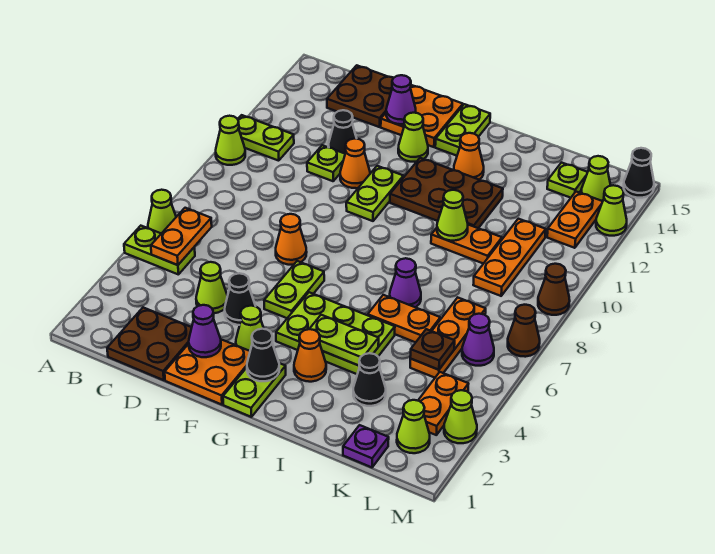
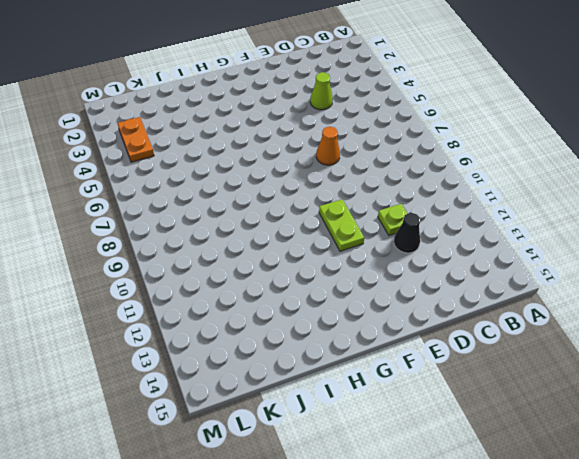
none -> lime plate A5:B5 level 1
none -> lime cone A6 level 1
none -> lime cone A10 level 1
none -> lime plate A11:B11 level 1

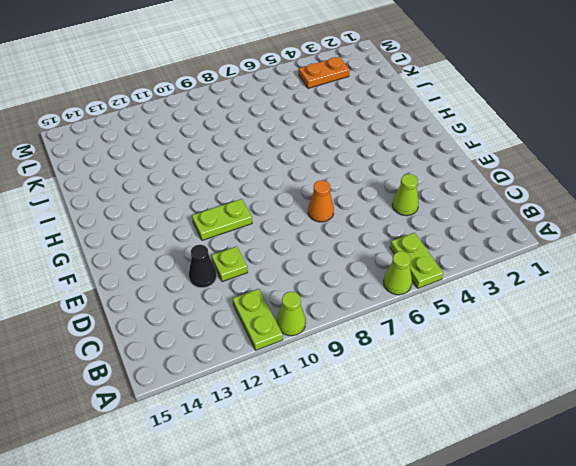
none -> brown plate C1:D2 level 1
none -> brown plate C14:D15 level 1
none -> orange plate E1:F2 level 1
none -> black cone E4 level 1

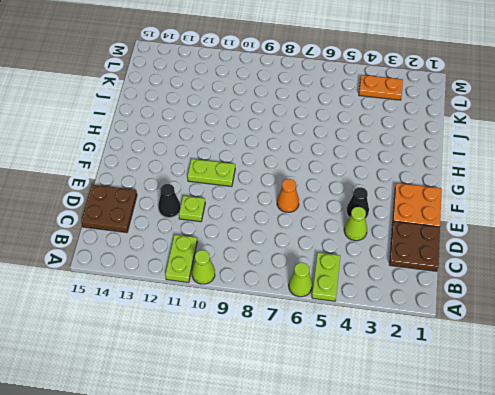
none -> orange cone E11 level 1
none -> orange plate E14:F15 level 1
none -> lime cone F3 level 1
none -> lime plate F5:F6 level 1

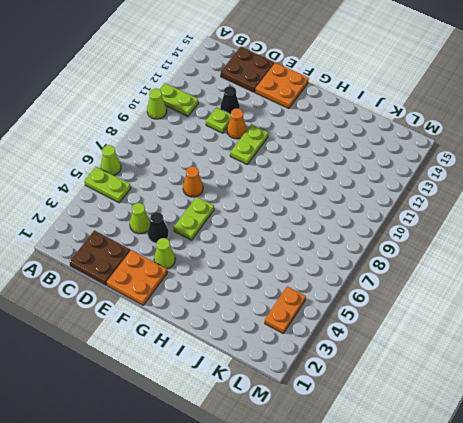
none -> lime cone F13 level 1
none -> lime plate G1:G2 level 1
none -> lime plate G4:I5 level 1
none -> brown plate G11:I12 level 1

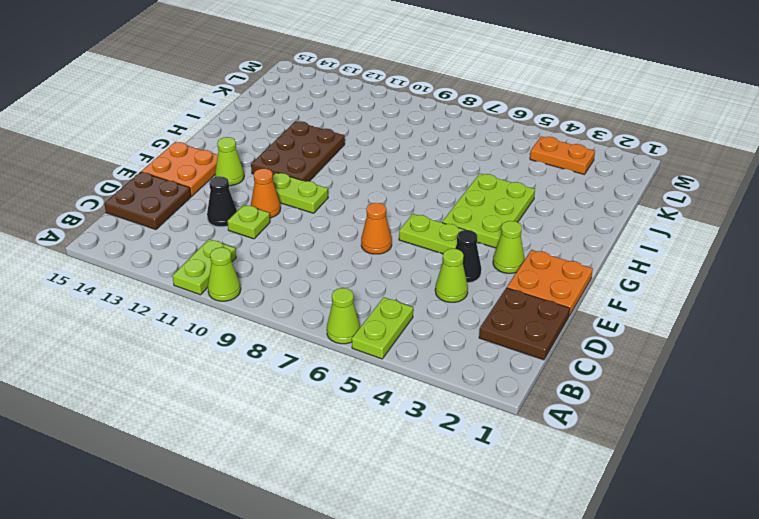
none -> lime plate G1:G2 level 1
none -> lime plate G14:G15 level 1
none -> orange cone H3 level 1
none -> orange cone H13 level 1

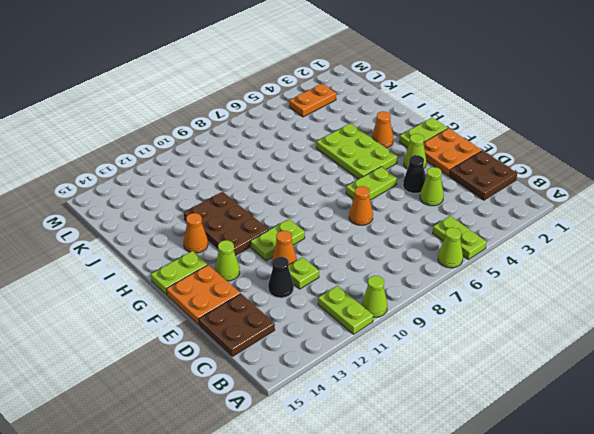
none -> orange plate I6:J6 level 1
none -> purple cone I7 level 1
none -> orange plate I10:J10 level 1
none -> black cone J3 level 1

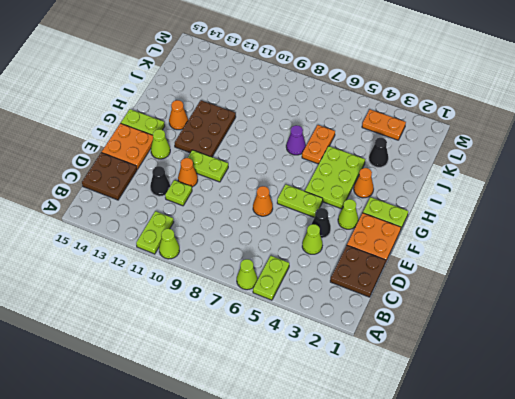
none -> orange plate I10:J10 level 1
none -> purple plate K1 level 1
none -> orange plate K5:K7 level 1
none -> orange plate K9:K11 level 1

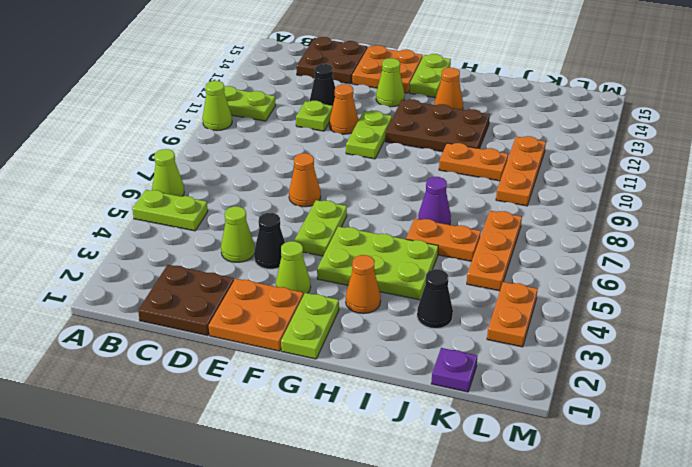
none -> lime plate K14 level 1
none -> lime cone L2 level 1
none -> purple cone L6 level 1
none -> orange plate L12:L13 level 1

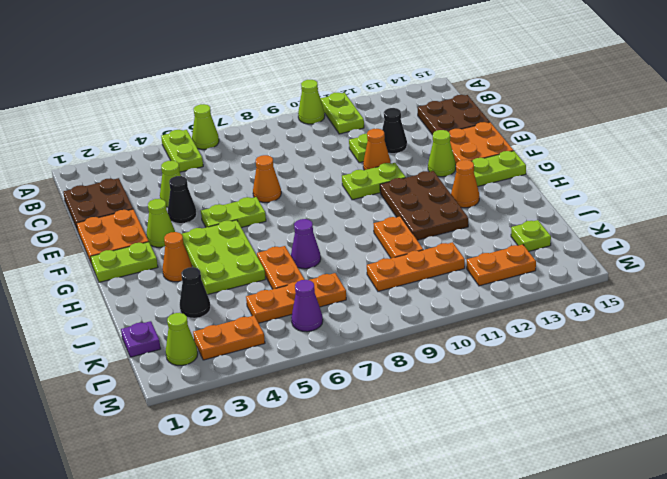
none -> lime cone L14 level 1
none -> lime cone M3 level 1
none -> brown cone M7 level 1
none -> brown cone M9 level 1

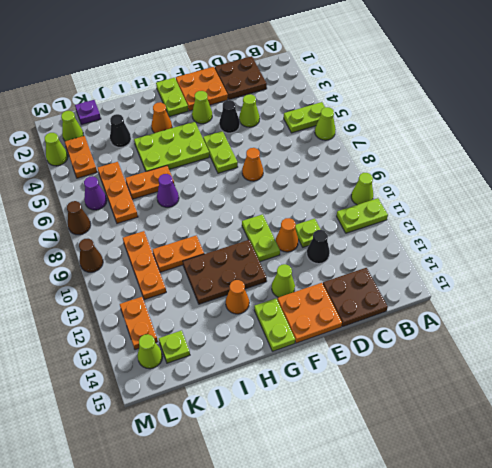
none -> lime cone M13 level 1
none -> black cone M15 level 1
none -> orange plate B5:B6 level 2
none -> purple cone E2 level 2

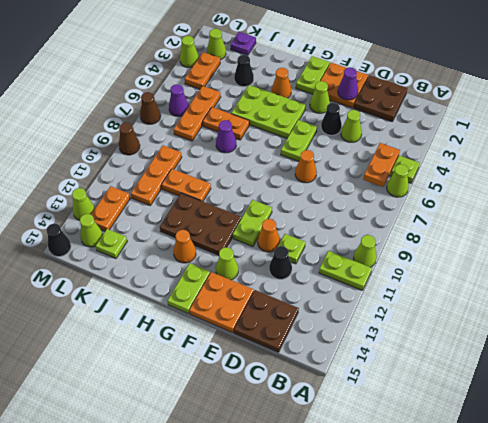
none -> purple cone E14 level 2
none -> black cone G2 level 2
none -> lime plate H4:I4 level 2
none -> lime cone I10 level 2

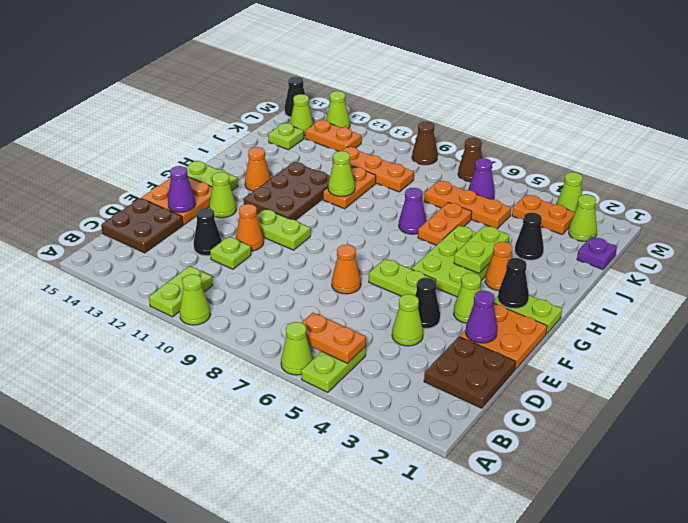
none -> brown plate K5 level 2

